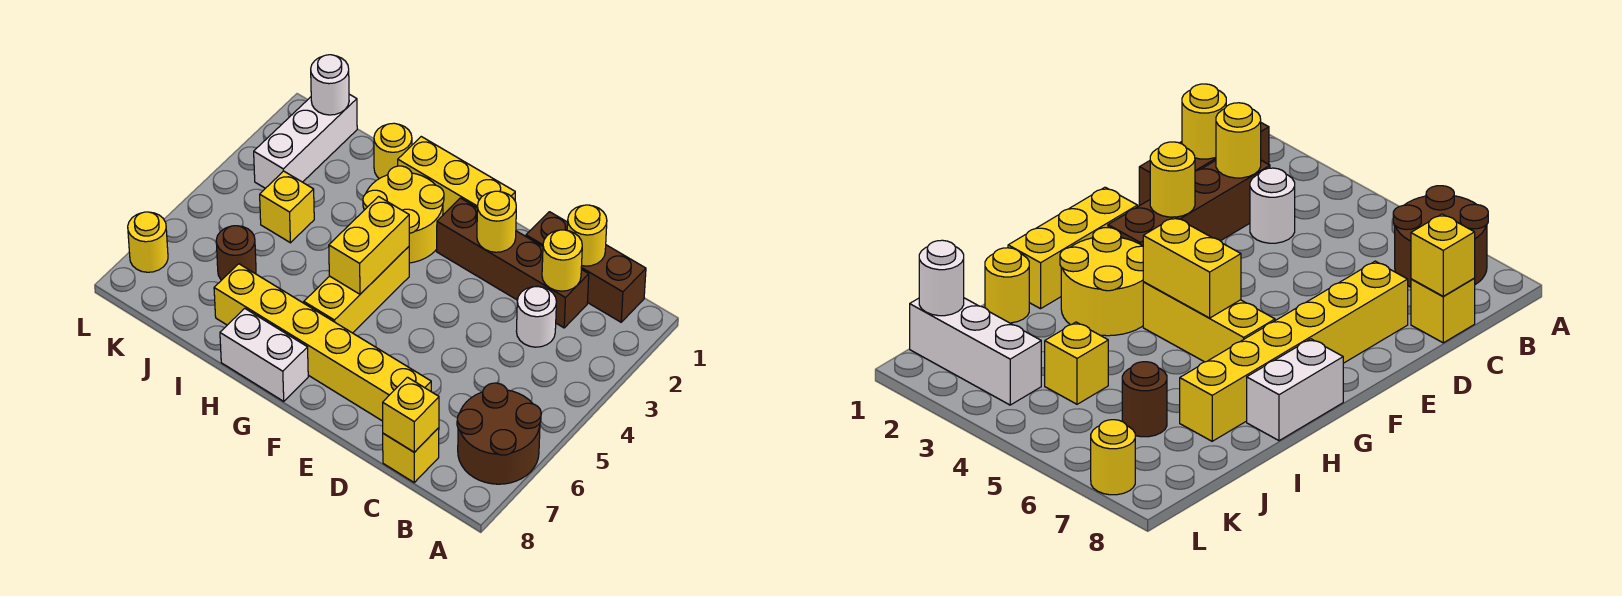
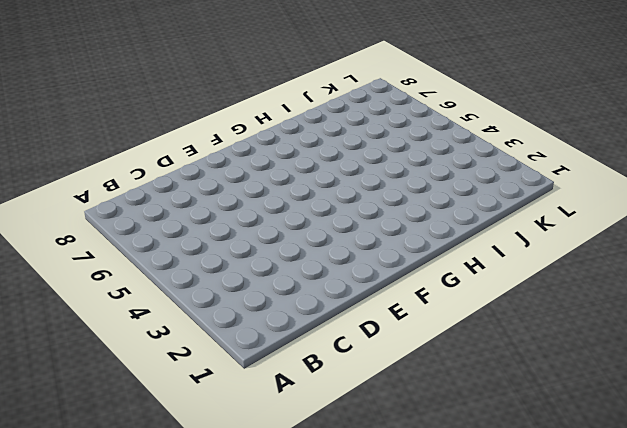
none -> brown round brick A6:B7 level 1
none -> brown brick B1:D1 level 1
none -> brown brick C2:F2 level 1

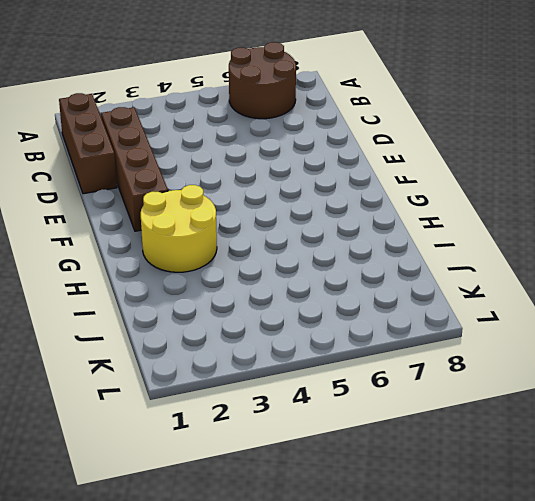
none -> white round brick C3 level 1
none -> yellow brick C8 level 1
none -> yellow brick D7:I7 level 1

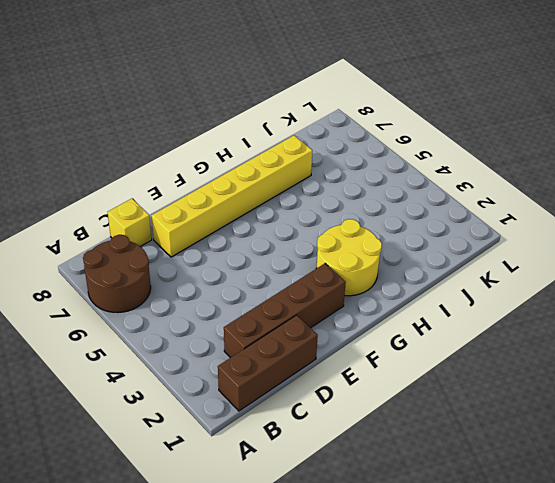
none -> white round brick C3 level 1
none -> yellow brick F1:H1 level 1
none -> yellow brick G4:G6 level 1

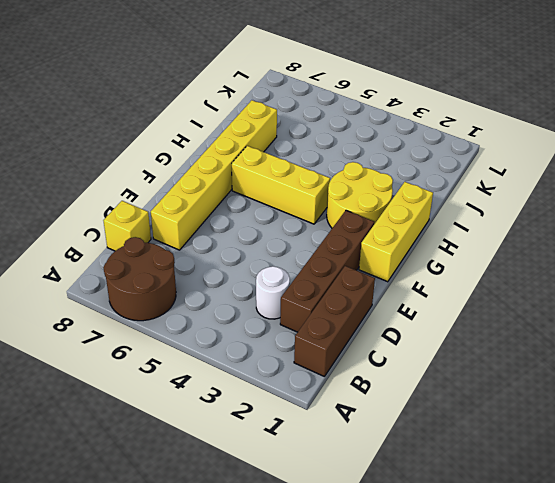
none -> white brick G8:H8 level 1
none -> yellow round brick I1 level 1
none -> yellow brick J4 level 1

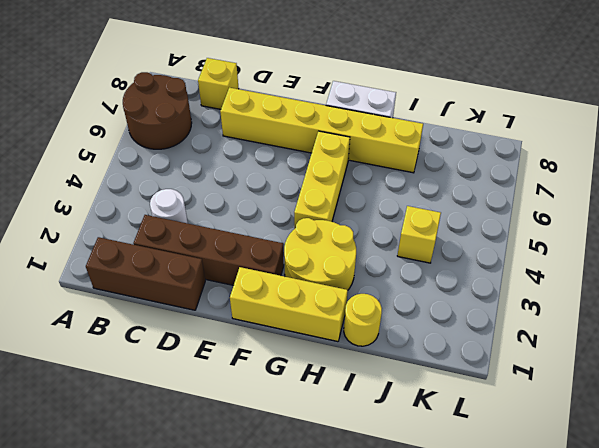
none -> brown round brick J6 level 1
none -> white brick K1:K3 level 1
none -> yellow round brick L7 level 1

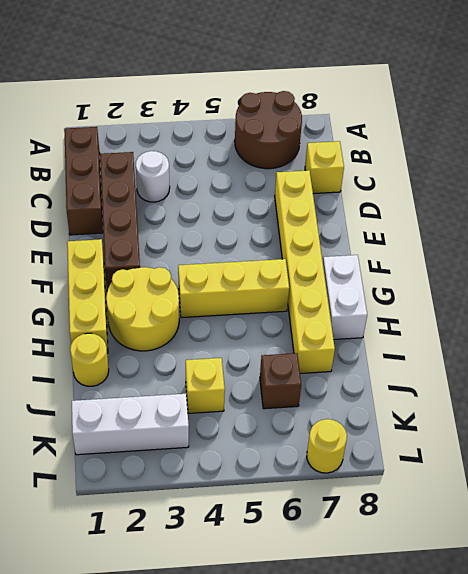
brown brick J6 level 1 -> brown round brick J6 level 1
none -> yellow round brick C1 level 2
none -> yellow round brick C2 level 2
none -> yellow brick C8 level 2

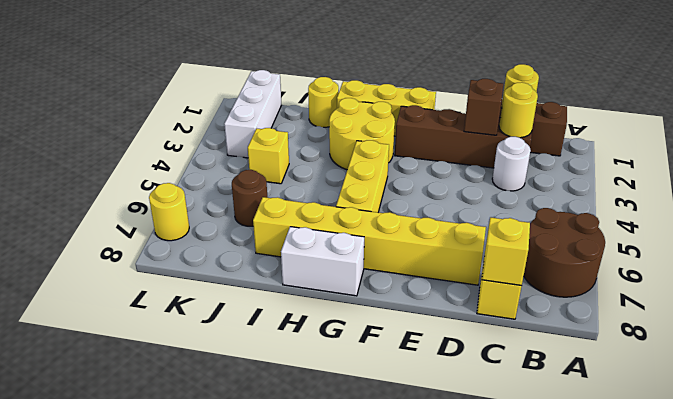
brown brick D2 level 2 -> none
none -> yellow round brick E2 level 2
none -> yellow brick G4:G5 level 2
none -> white round brick K1 level 2

